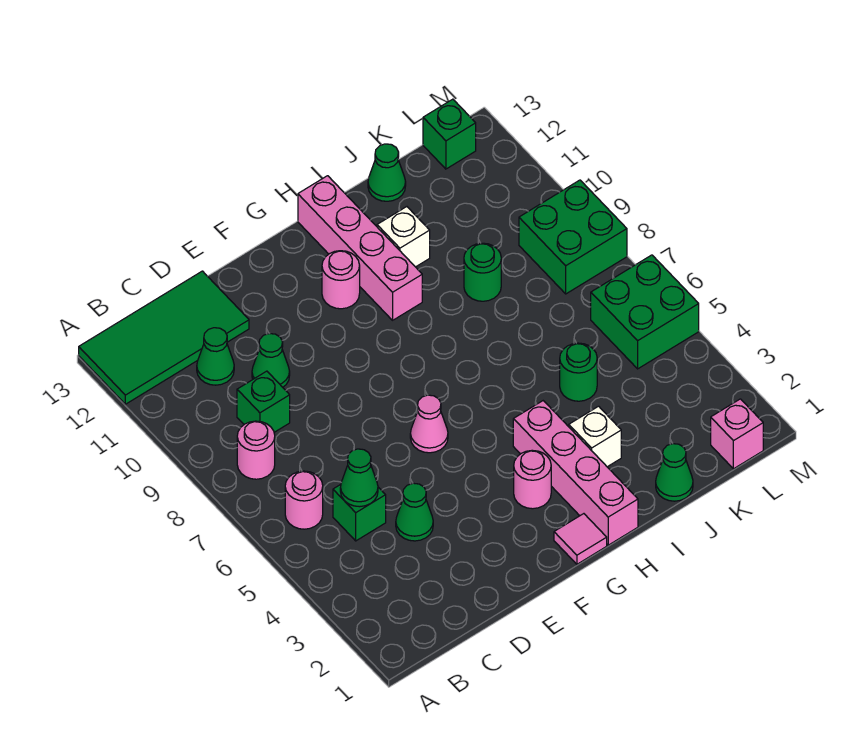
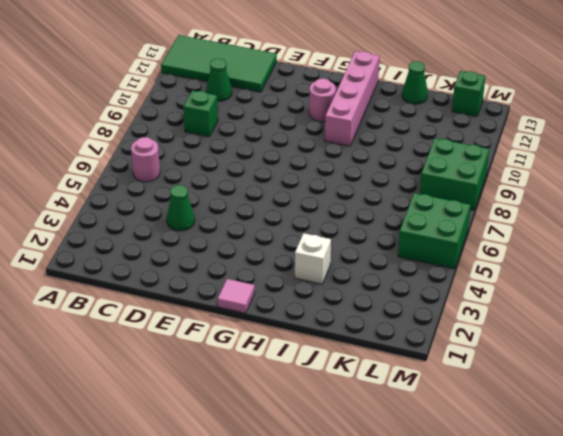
none -> pink round brick B8 level 1
none -> green brick C5 level 1
none -> green cone D10 level 1

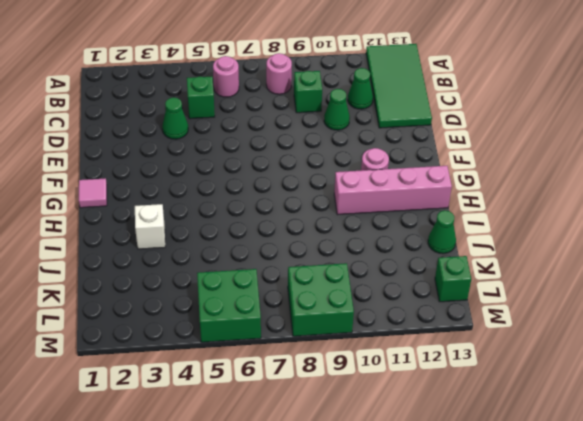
none -> pink cone F6 level 1
none -> pink round brick G3 level 1
none -> pink brick H1:H4 level 1

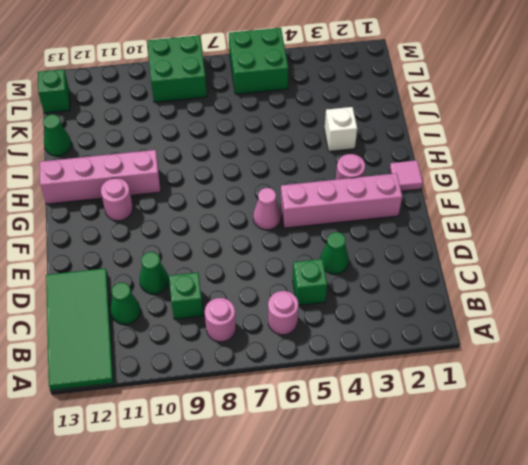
pink brick F2:F5 level 1 -> pink brick H1:H4 level 1
none -> white brick I11 level 1
none -> green cone J1 level 1
none -> green round brick J5 level 1

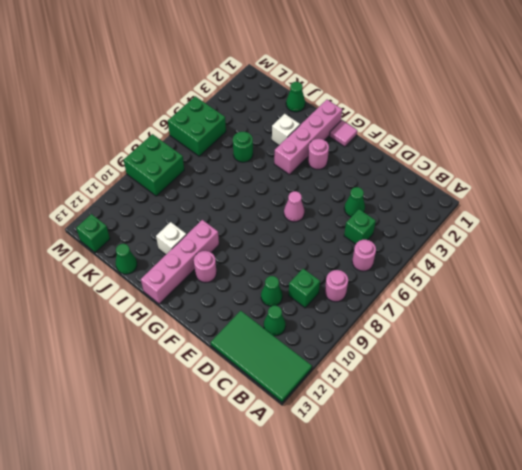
none -> green round brick J9 level 1
none -> pink brick L1 level 1
none -> green cone C5 level 2

